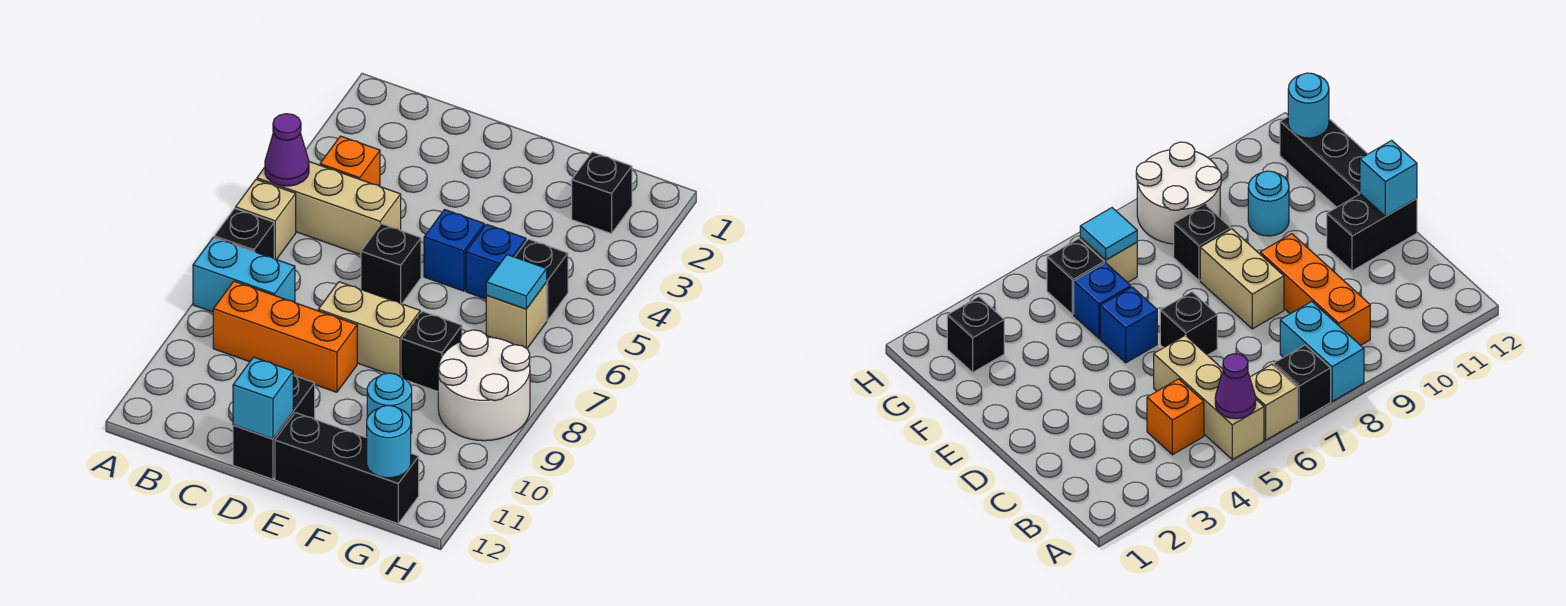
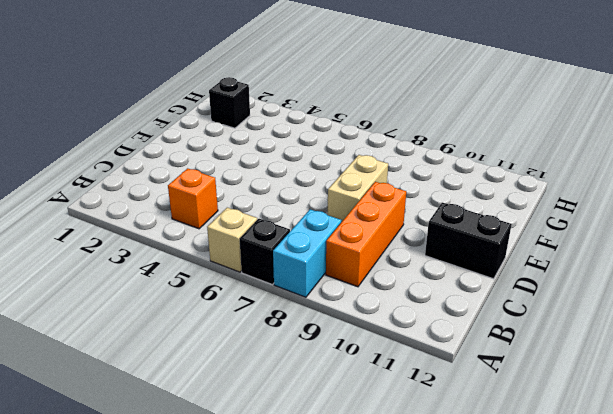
none -> tan brick A5:C5 level 1
none -> black brick D6 level 1
none -> blue brick E5 level 1

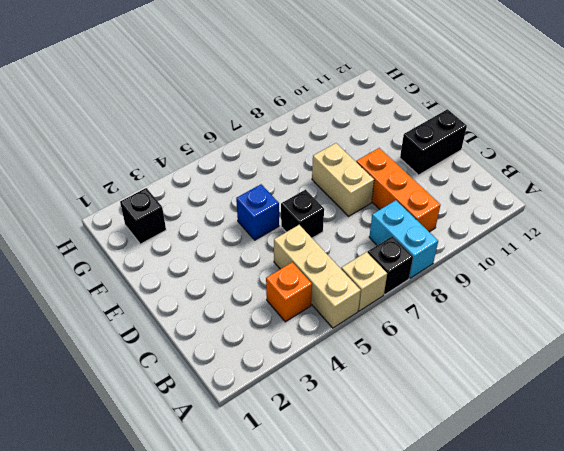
none -> black brick E12:G12 level 1
none -> blue brick F5 level 1
none -> black brick F8 level 1

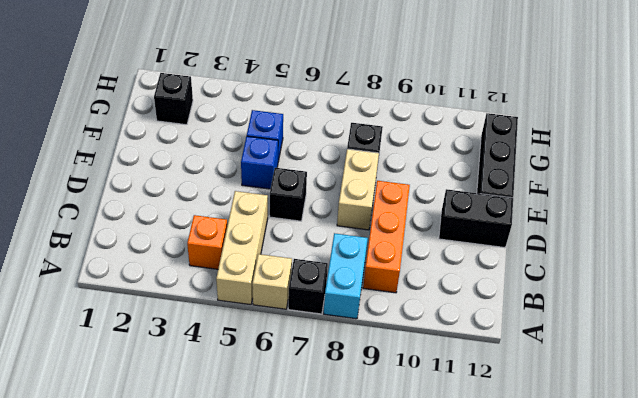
none -> cyan round brick F10 level 1
none -> black brick G5 level 1
none -> tan brick G6 level 1

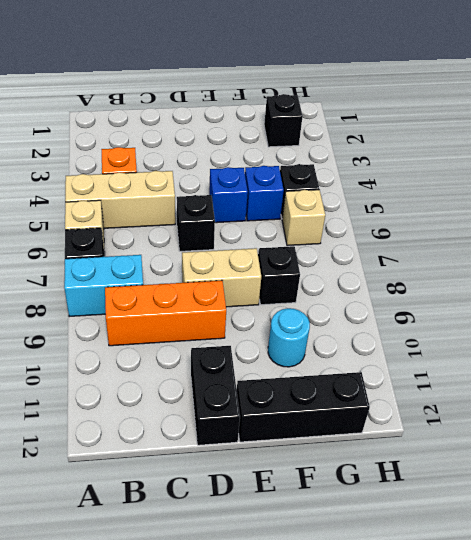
none -> white round brick G8:H9 level 1
none -> purple cone A5 level 2
none -> cyan brick D12 level 2

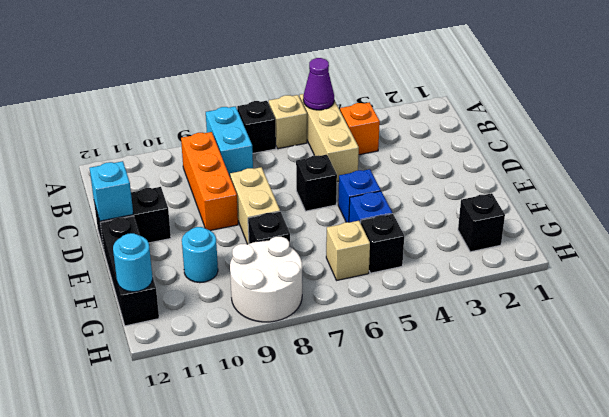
none -> cyan tile G6 level 2

